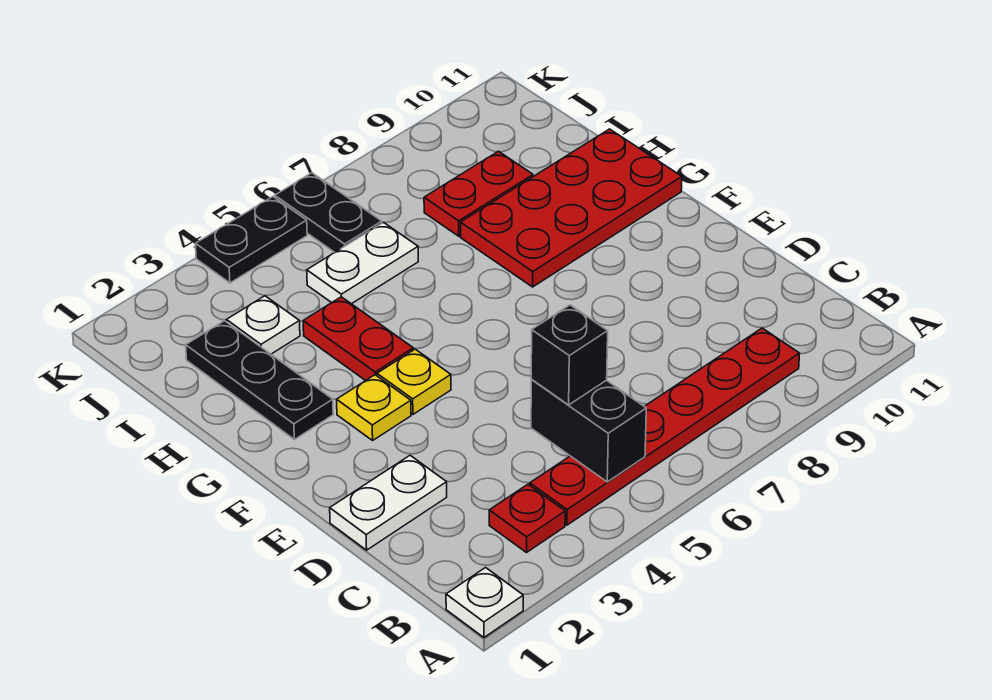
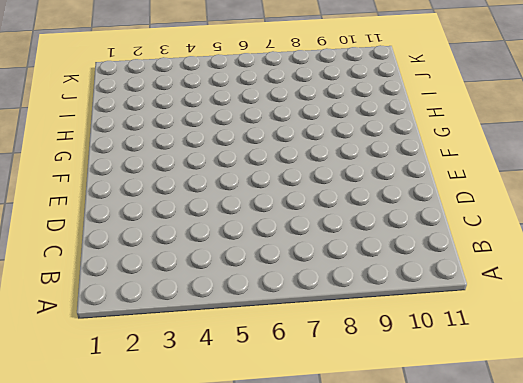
none -> white plate A1 level 1
none -> red plate B3 level 1
none -> red plate B4:B9 level 1

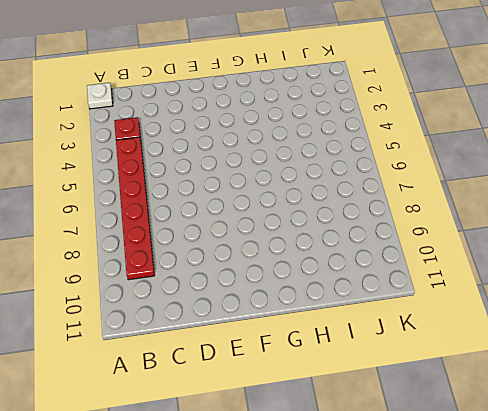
none -> white plate D1:D2 level 1
none -> yellow plate F3 level 1
none -> yellow plate F4 level 1

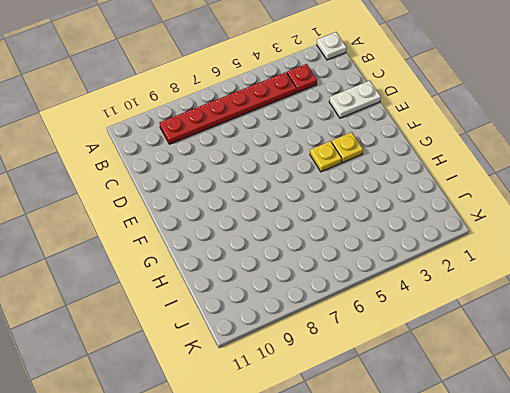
none -> black plate G2:I2 level 1
none -> red plate G4:H4 level 1
none -> red plate G8:H11 level 1

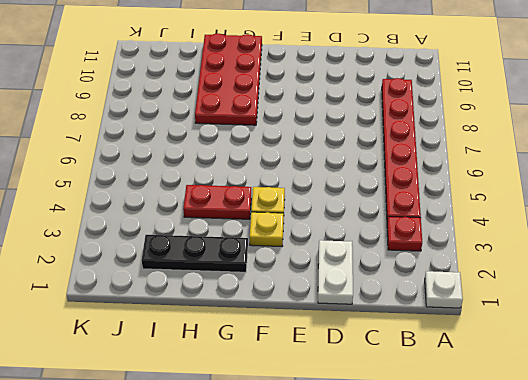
none -> white plate I3 level 1
none -> white plate I5:I6 level 1
none -> red plate I8:I9 level 1

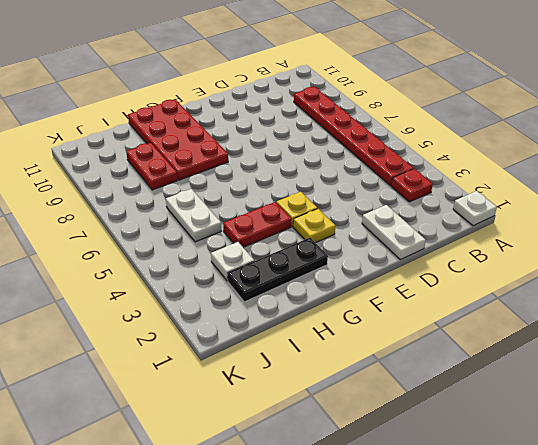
none -> black plate J6:K6 level 1
none -> black plate K4:K5 level 1
none -> black brick B5:C5 level 2

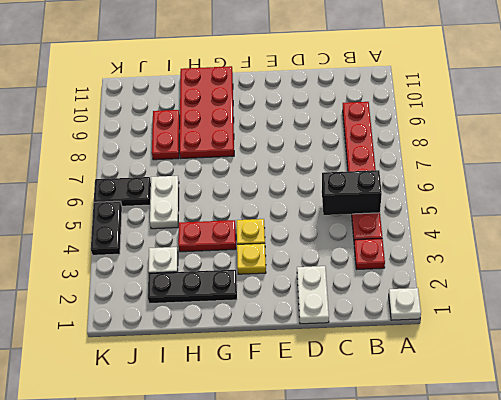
none -> black brick C5 level 3

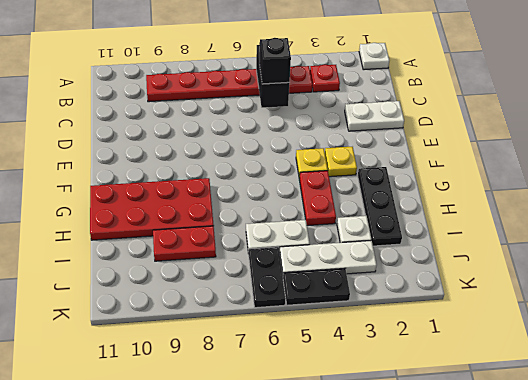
white plate J3:J5 level 1 -> none

